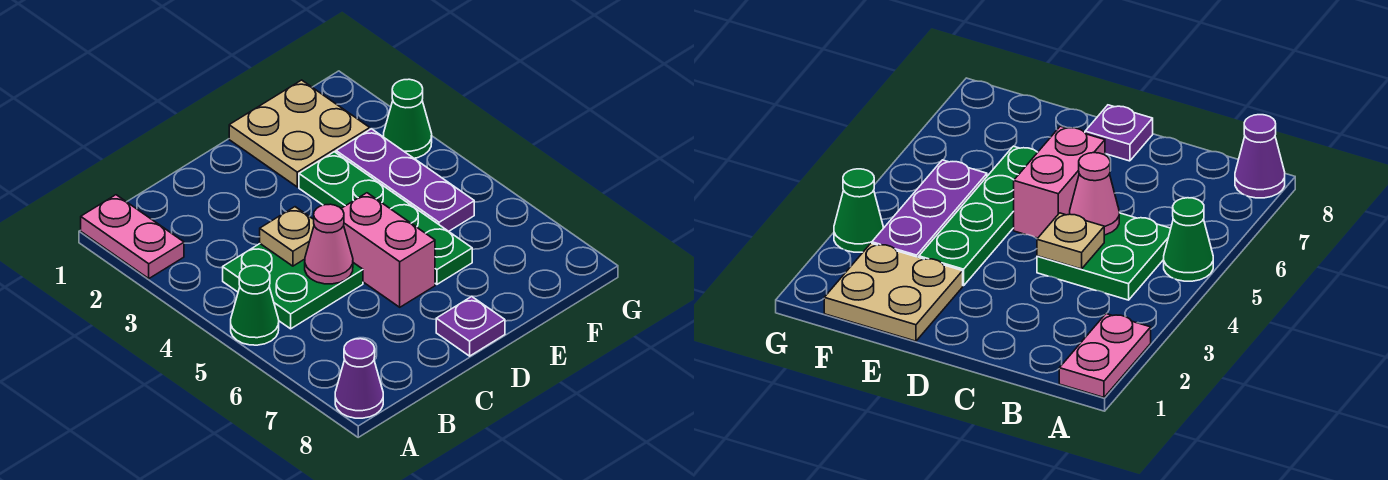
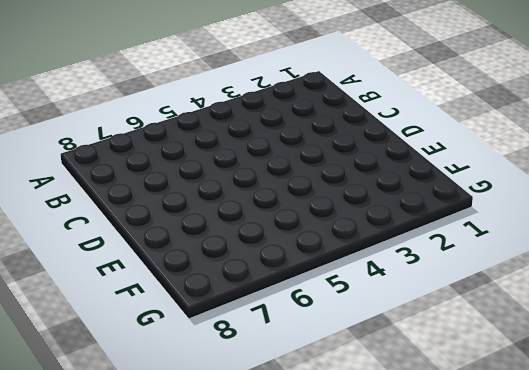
none -> pink plate A1:A2 level 1
none -> green cone A5 level 1
none -> purple cone A8 level 1

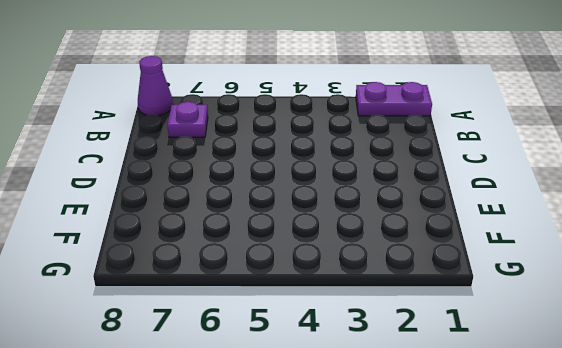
purple plate A1:A2 level 1 -> pink plate A1:A2 level 1
purple plate B7 level 1 -> purple plate D8 level 1
none -> green cone A5 level 1
none -> green plate B4:C5 level 1
none -> pink brick D5:D6 level 1

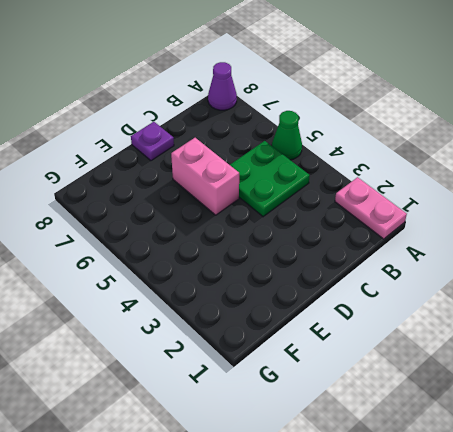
none -> tan plate E1:F2 level 1
none -> green plate E3:E6 level 1
none -> purple plate F3:F5 level 1

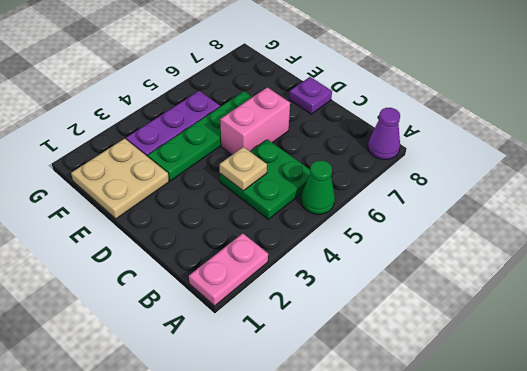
none -> green cone G3 level 1
none -> pink cone C5 level 2

